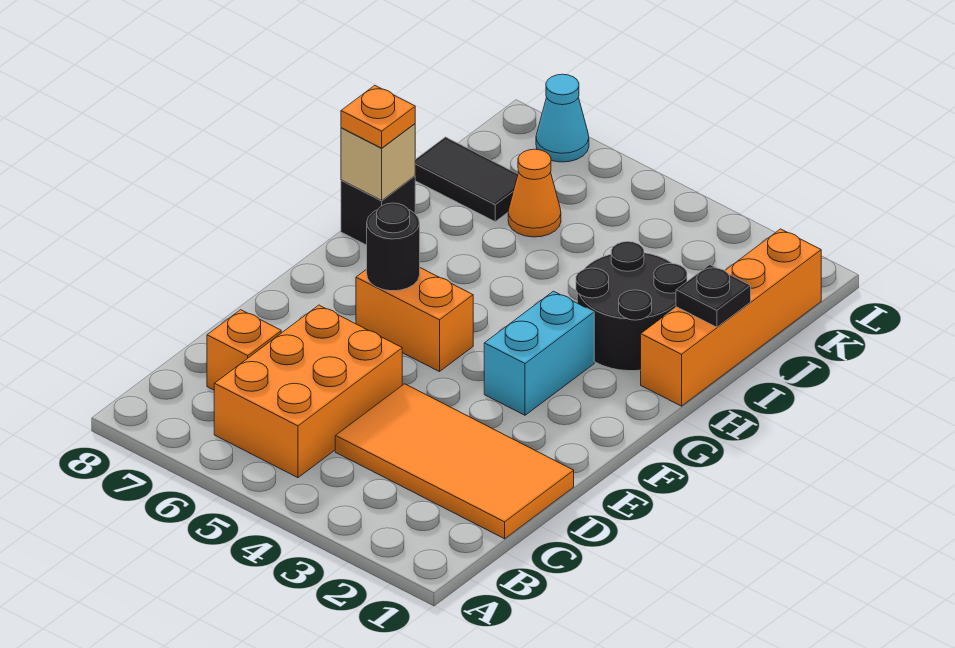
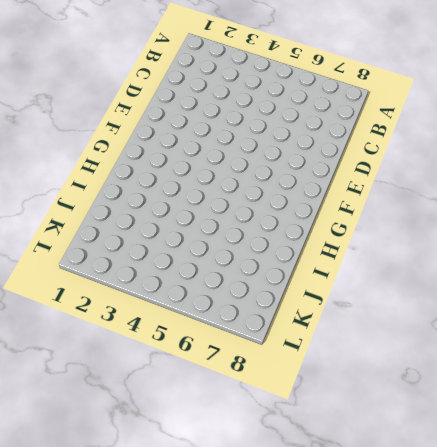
none -> orange brick B5:D6 level 1
none -> orange tile C1:D4 level 1
none -> orange brick C7 level 1

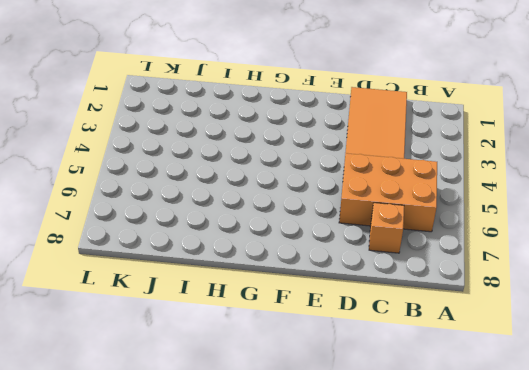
none -> cyan brick F3:G3 level 1
none -> orange brick F5:F6 level 1
none -> orange brick H1:K1 level 1

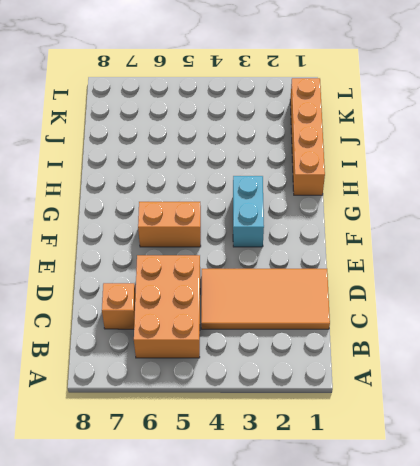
none -> black round brick H2:I3 level 1
none -> black brick H8 level 1
none -> orange cone J6 level 1

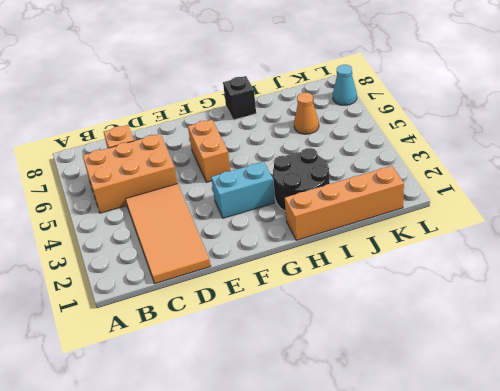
none -> black tile J7:J8 level 1
none -> black round brick F6 level 2
none -> tan brick H8 level 2

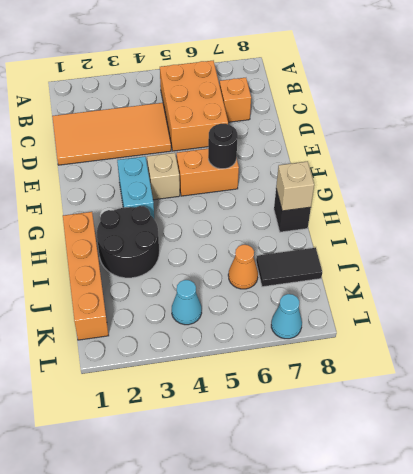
tan brick F4 level 1 -> none
cyan cone K4 level 1 -> none
none -> black plate I1 level 2
none -> orange plate H8 level 3

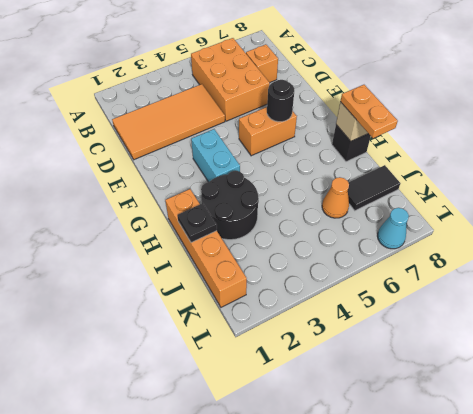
orange plate H8:I8 level 3 -> orange plate H8 level 3

